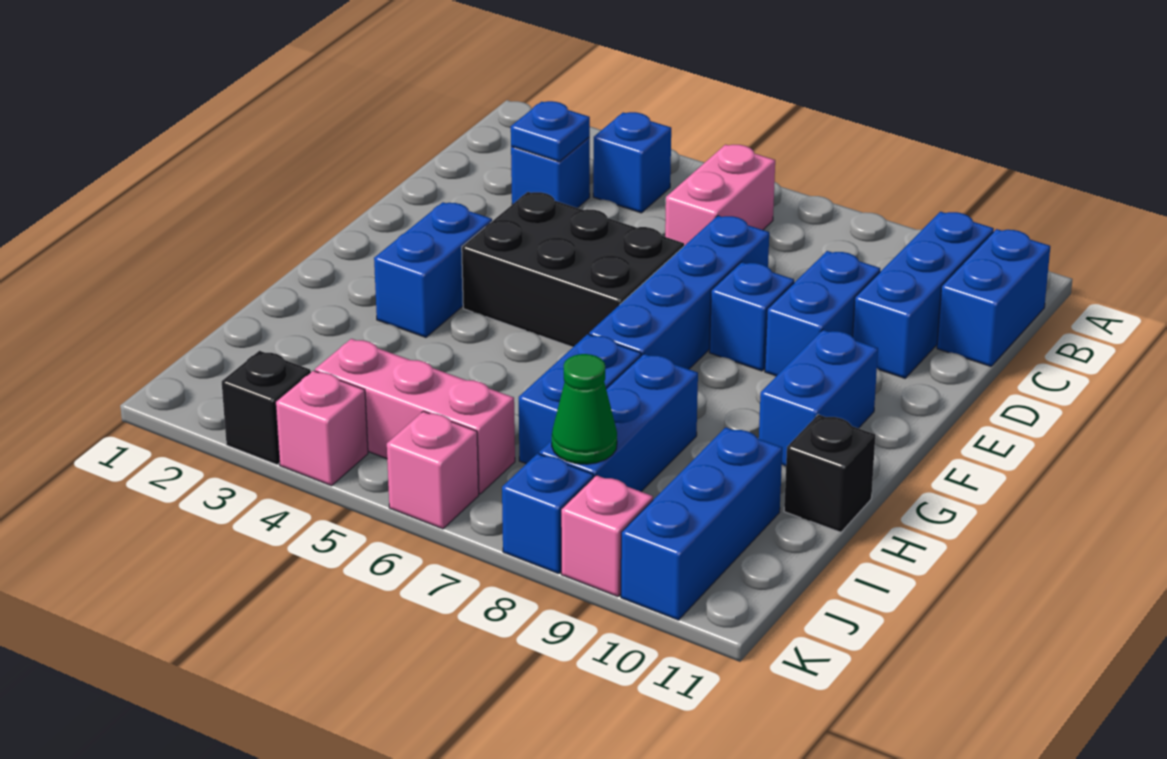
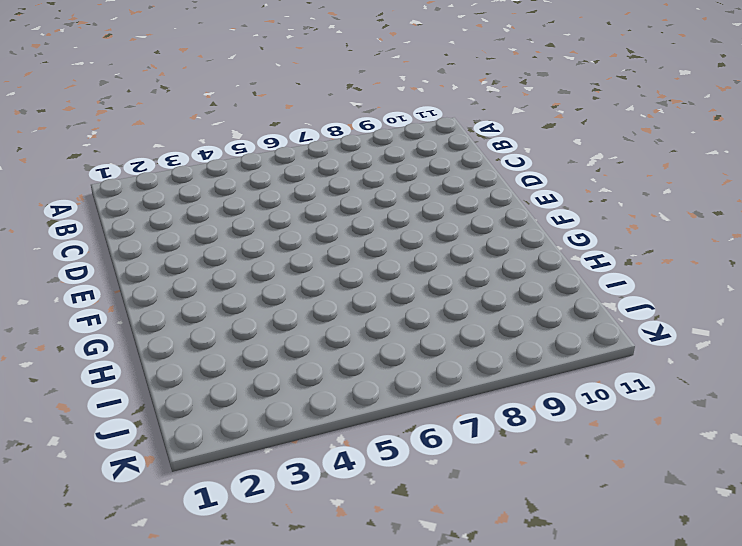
none -> blue brick B4 level 1
none -> pink brick B6:C6 level 1
none -> blue brick B10:D10 level 1

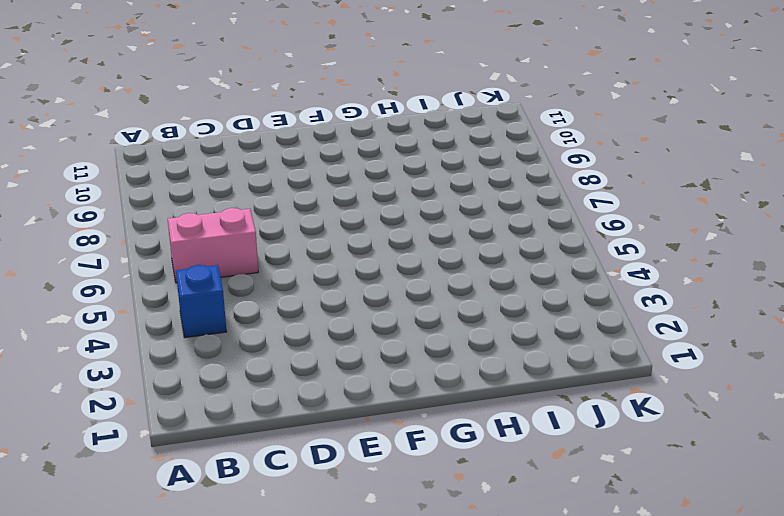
none -> blue brick B10:D10 level 1
none -> blue brick B11:C11 level 1
none -> blue brick C3 level 1

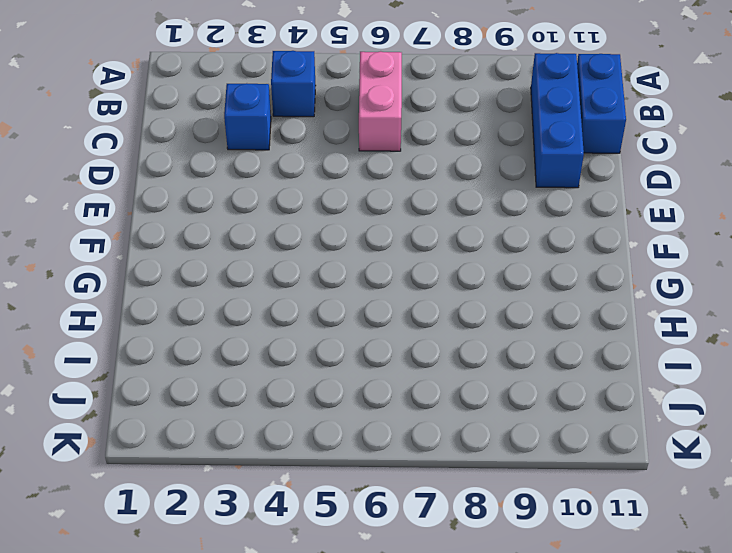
none -> blue brick D7:G7 level 1
none -> blue brick D9:E9 level 1
none -> black brick E4:F6 level 1

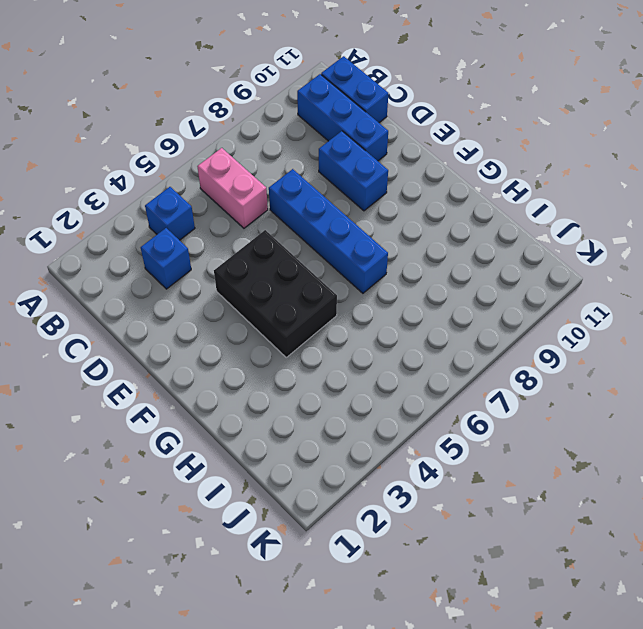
black brick E4:G5 level 1 -> black brick E4:F6 level 1
none -> blue brick E8 level 1
none -> blue brick F3:G3 level 1
none -> blue brick F10:G10 level 1

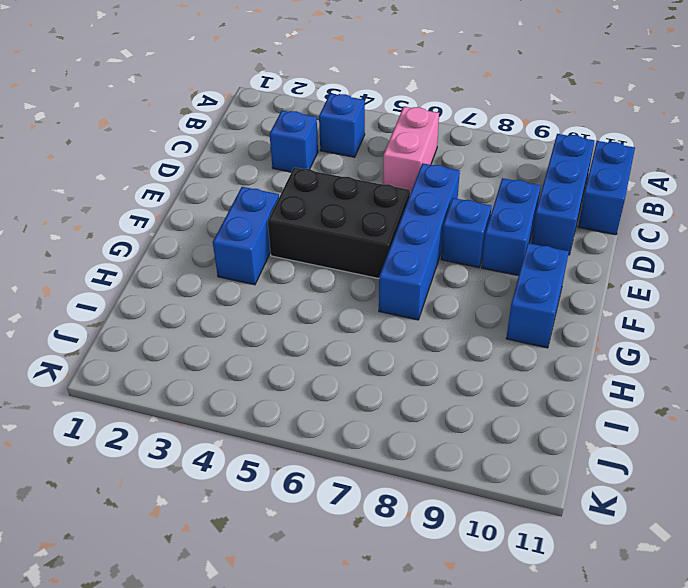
none -> blue brick H7:I7 level 1
none -> blue brick H8:J8 level 1
none -> black brick H11 level 1

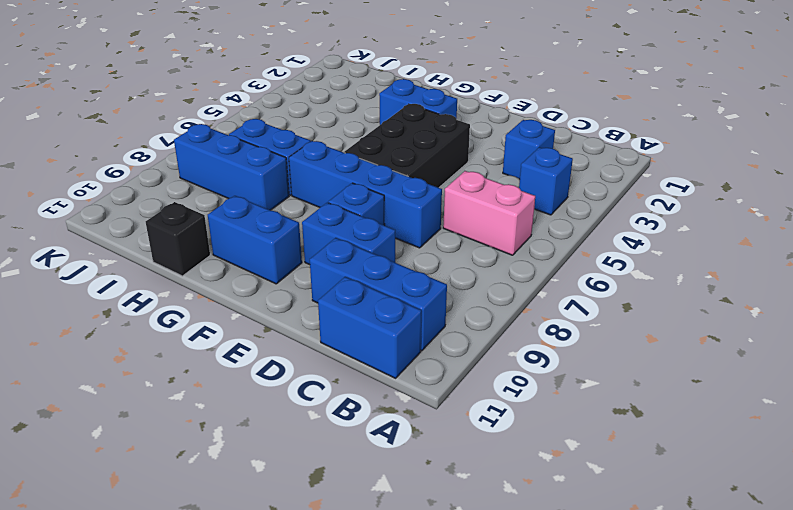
none -> blue brick I10:K10 level 1
none -> pink brick J4:J6 level 1
none -> black brick K3 level 1

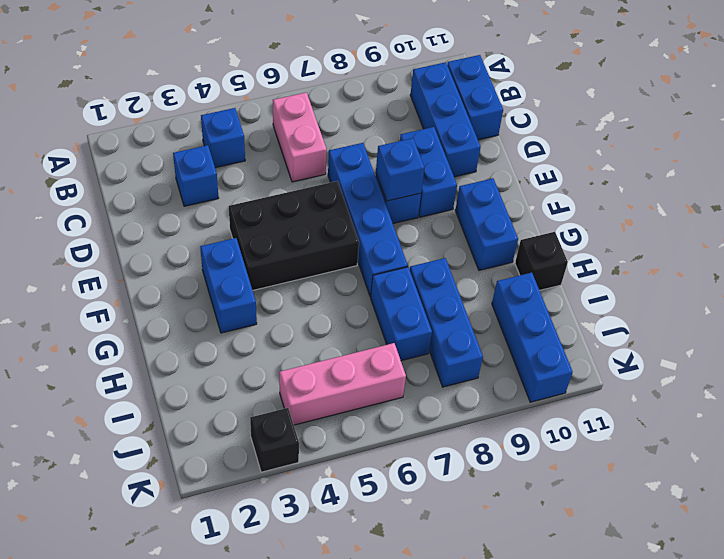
blue brick E8 level 2 -> blue brick K8 level 1
none -> pink brick K4 level 1
none -> pink brick K6 level 1
none -> pink brick K9 level 1

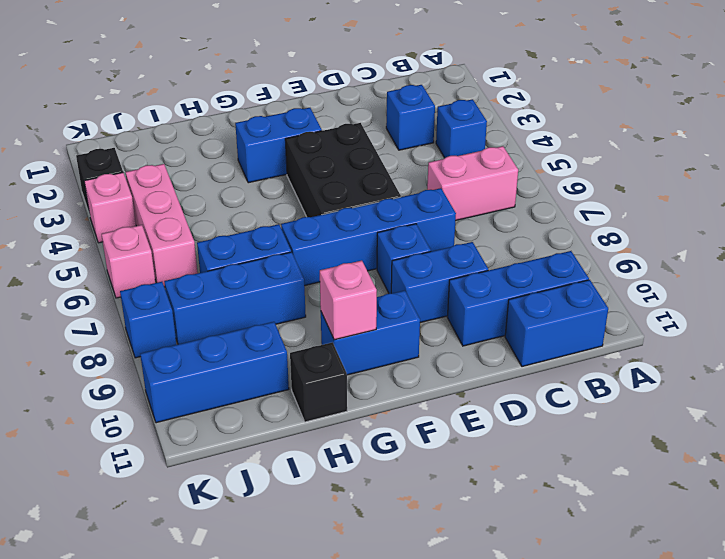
pink brick G10 level 2 -> pink brick K9 level 1
none -> blue plate C3 level 2
none -> green cone J8 level 2

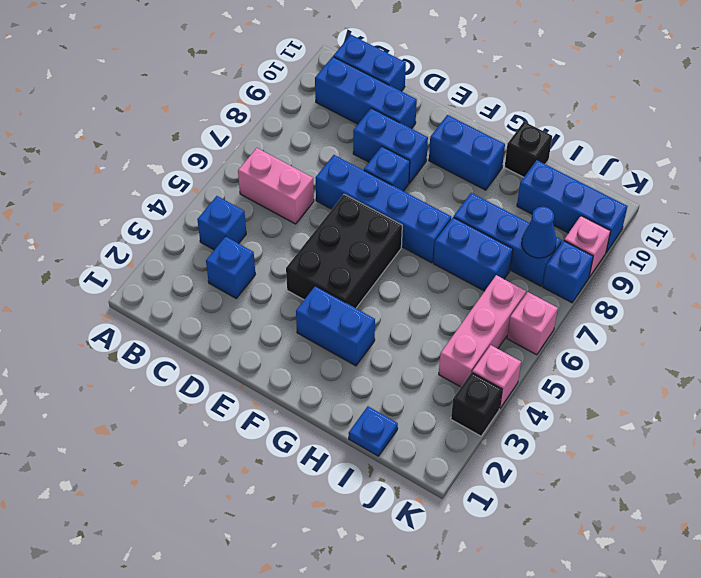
blue plate I1 level 1 -> blue plate C3 level 2
blue cone J8 level 2 -> green cone J8 level 2

